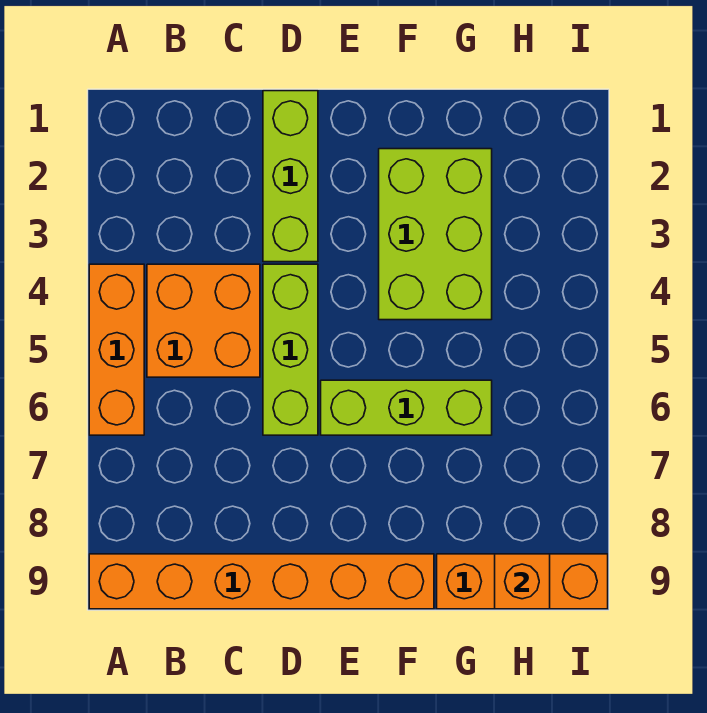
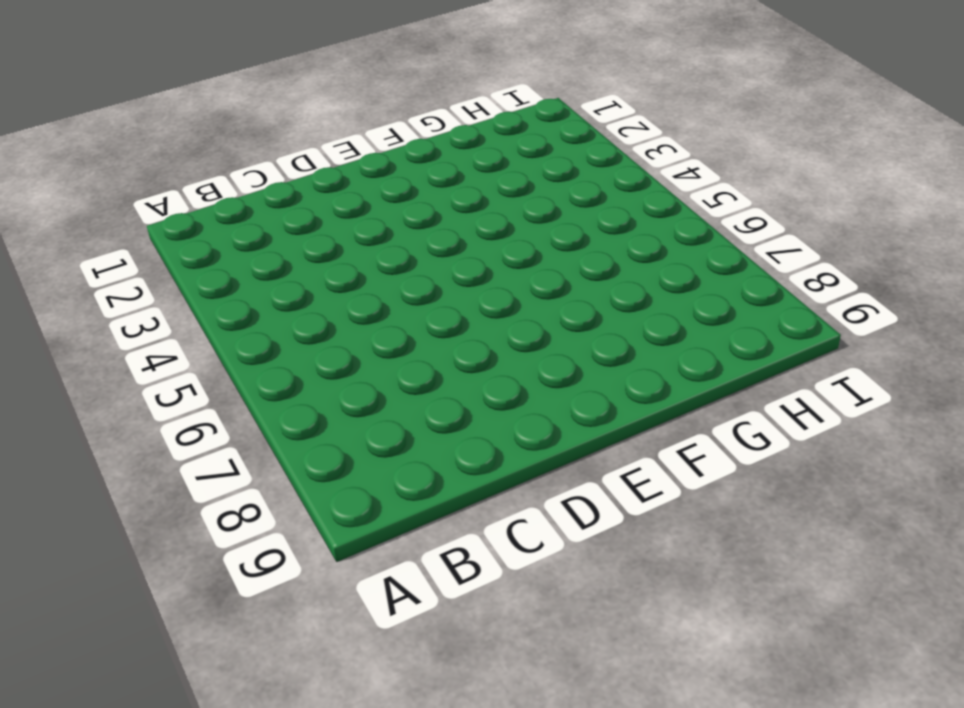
none -> orange brick A4:A6 level 1
none -> orange brick A9:F9 level 1

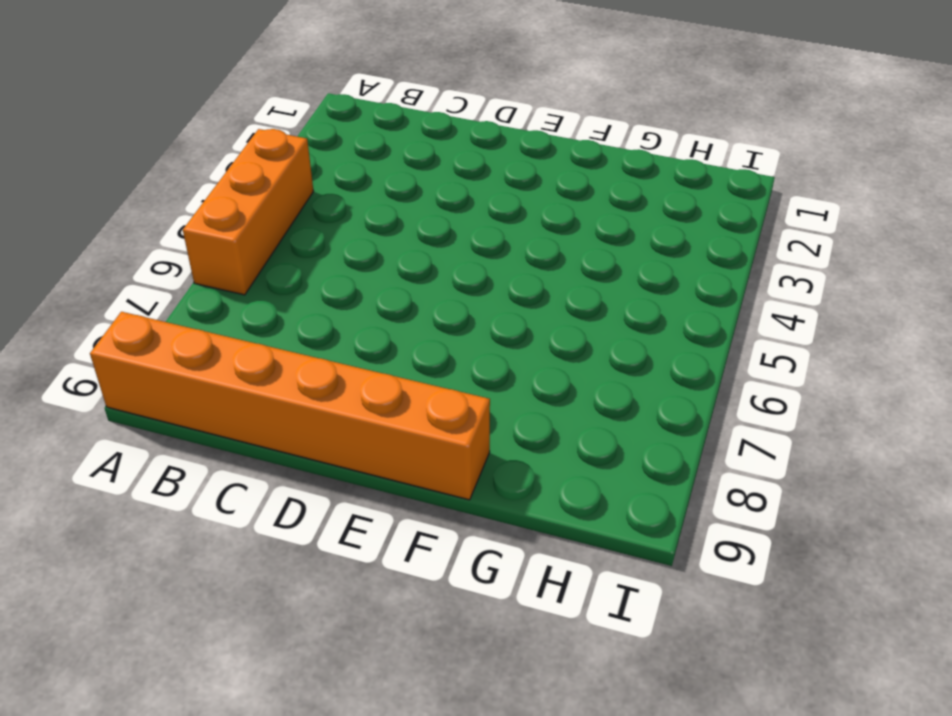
none -> orange brick B4:C5 level 1
none -> lime brick D1:D3 level 1

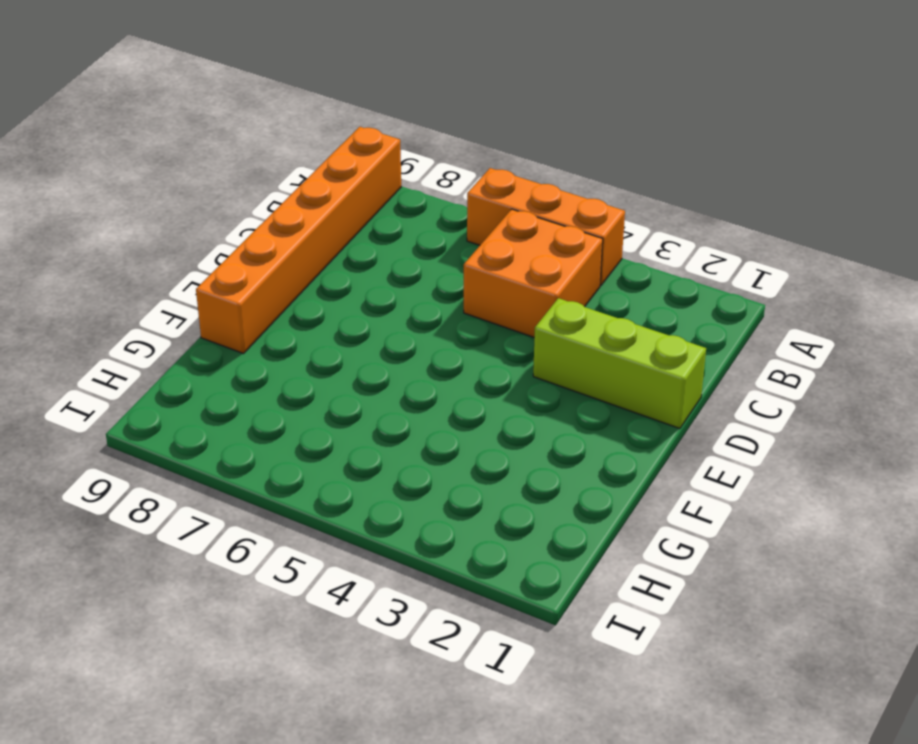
none -> lime brick D4:D6 level 1
none -> lime brick E6:G6 level 1

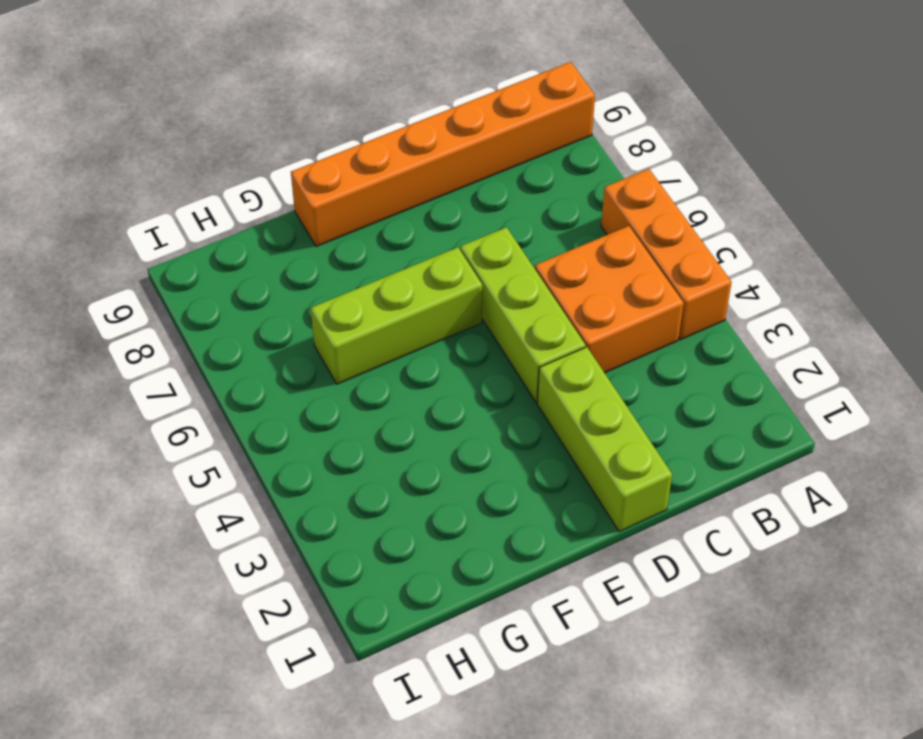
none -> lime brick F2:G4 level 1
none -> orange brick G9:I9 level 1

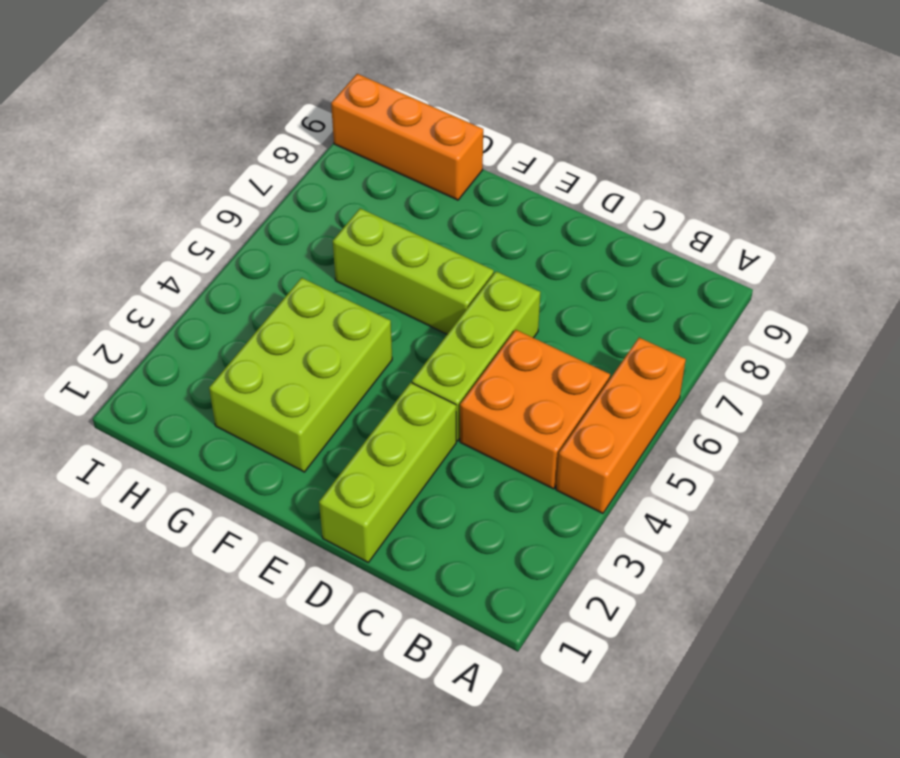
none -> orange brick A9:F9 level 1
none -> orange brick H9 level 2

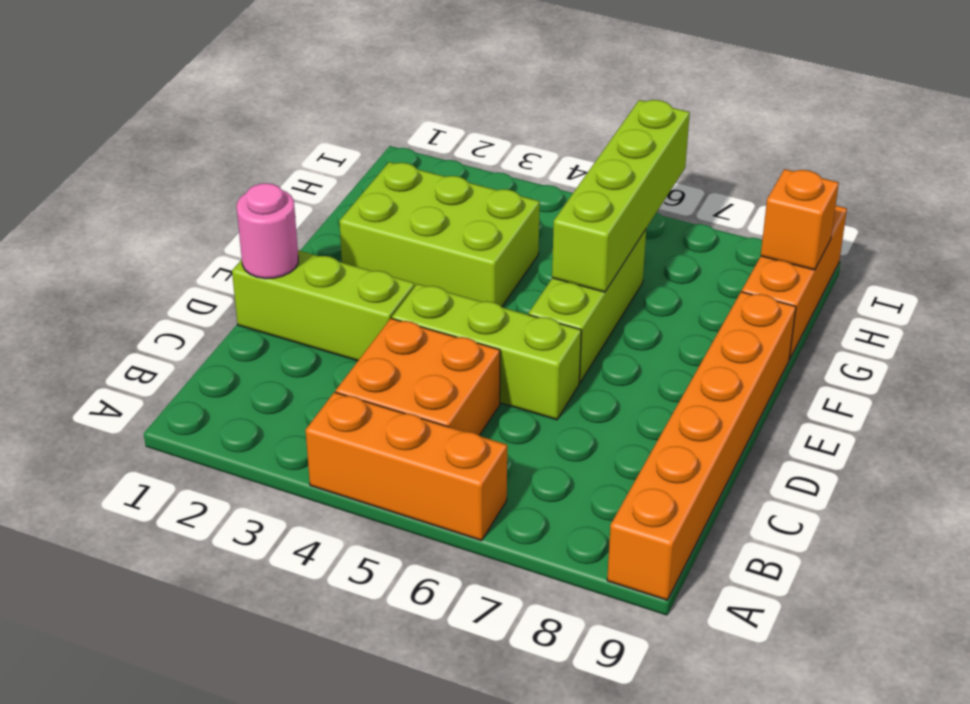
pink round brick D1 level 2 -> none
lime brick F6:I6 level 2 -> none

